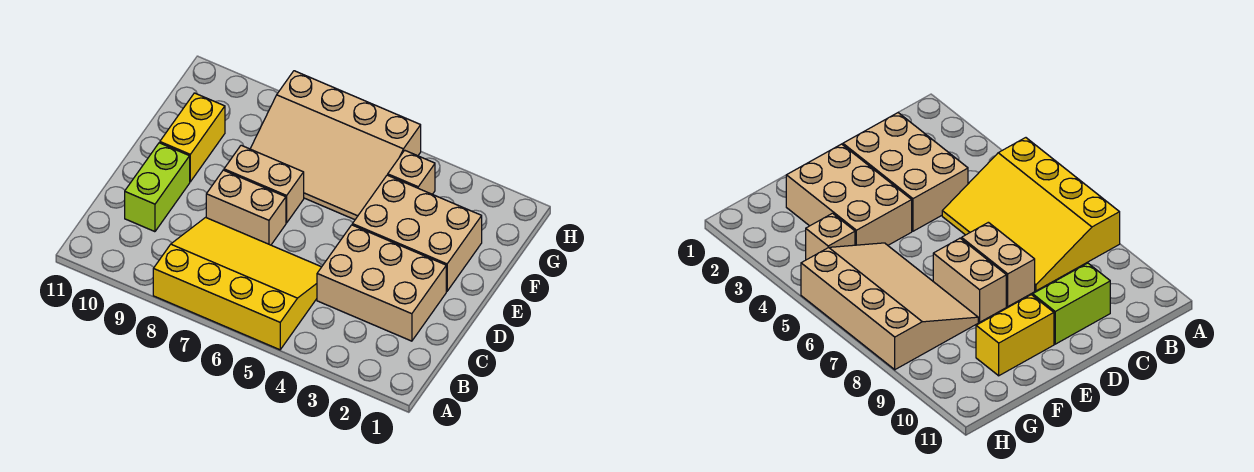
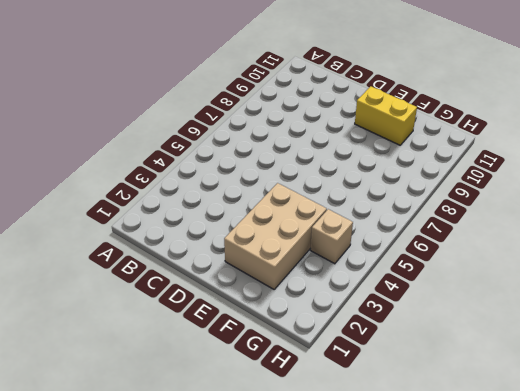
none -> yellow slope A5:C8 level 1 top A
none -> tan brick C2:D4 level 1

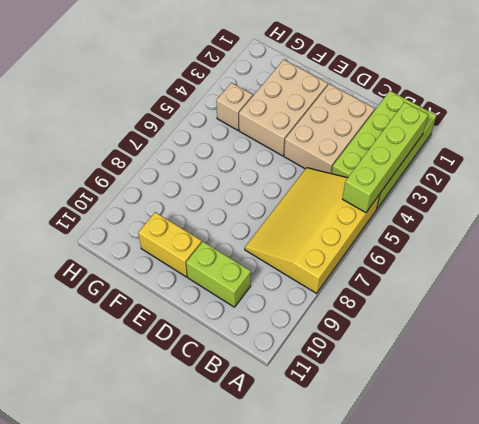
lime brick A1:B4 level 1 -> none
lime brick A2:A5 level 2 -> none
none -> tan brick D7:D8 level 1
none -> tan brick E7:E8 level 1

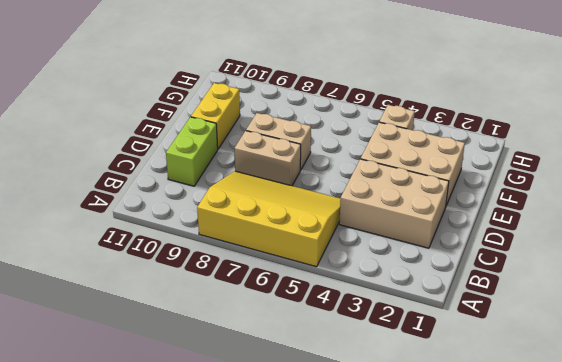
none -> tan slope F5:H8 level 1 top H

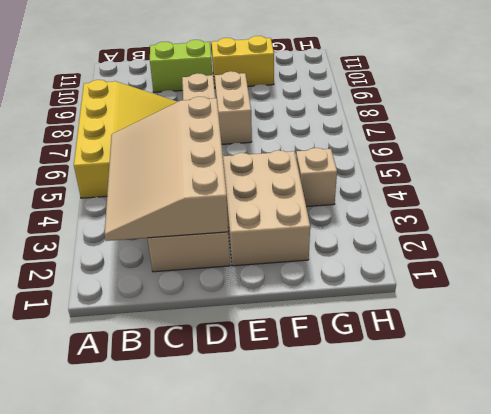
tan slope B2:D5 level 2 top D -> tan slope F5:H8 level 1 top H

